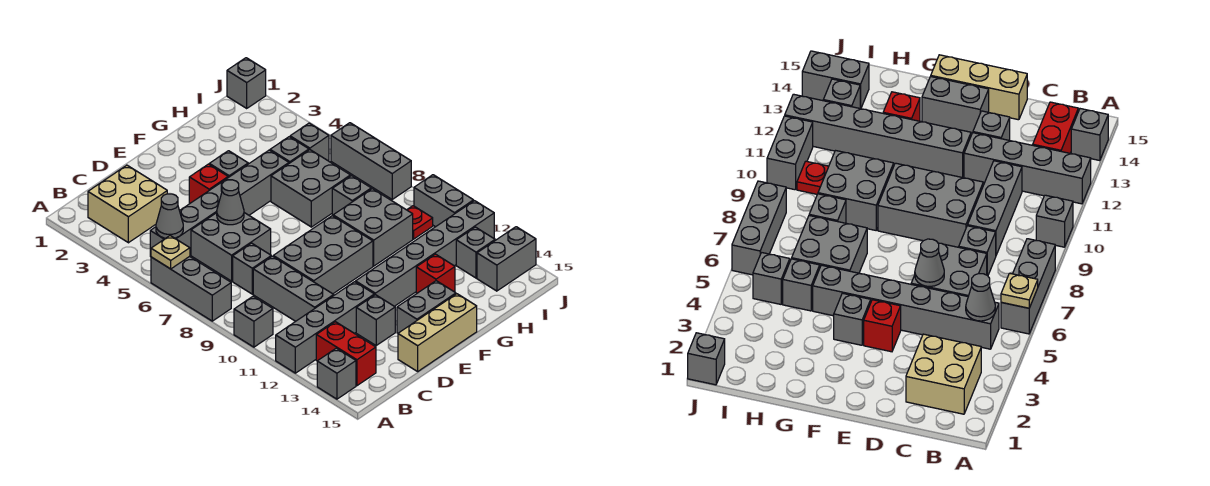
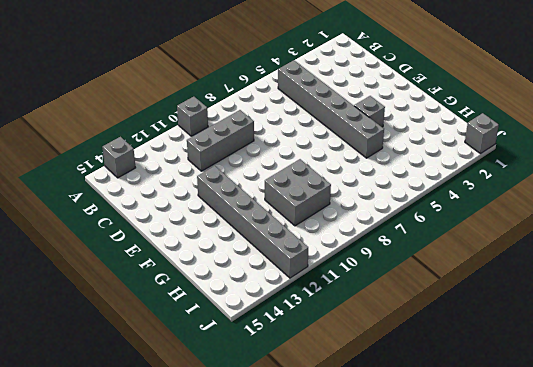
none -> grey brick A6:A8 level 1
none -> grey brick A12:D12 level 1
none -> tan brick B2:C3 level 1
none -> red brick B13:B14 level 1

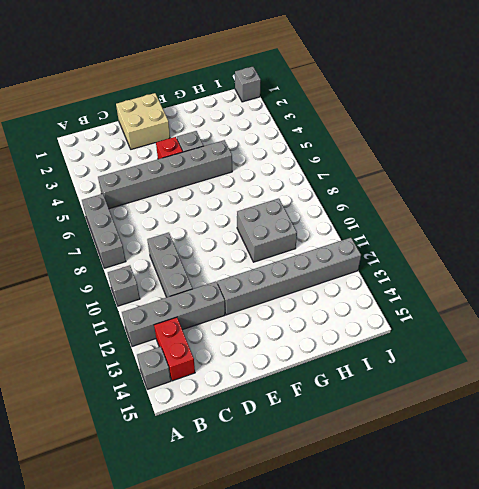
tan brick D1:E2 level 1 -> tan brick B2:C3 level 1
none -> grey brick C6:D7 level 1
none -> grey brick C8 level 1
none -> grey brick D9:F10 level 1
none -> grey brick D13 level 1

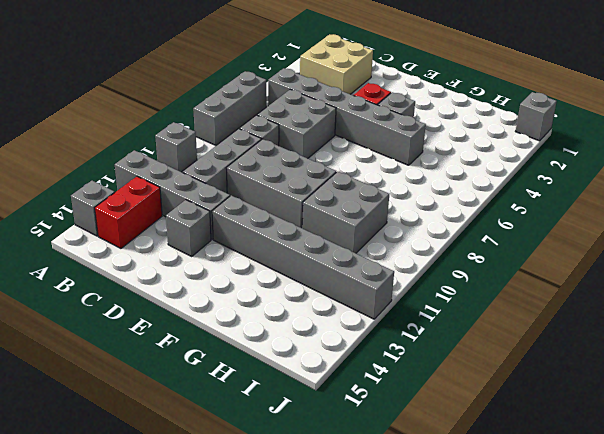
none -> tan brick D15:F15 level 1
none -> grey brick E14:F14 level 1
none -> grey brick G6:H7 level 1
none -> red brick G13 level 1

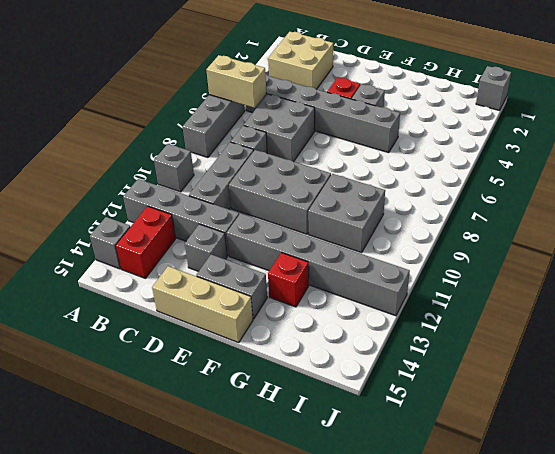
tan brick A6:B6 level 2 -> tan plate A6 level 2
none -> grey brick G6:H7 level 1
none -> grey brick H5 level 1
none -> grey brick H8 level 1
none -> grey brick I5 level 1

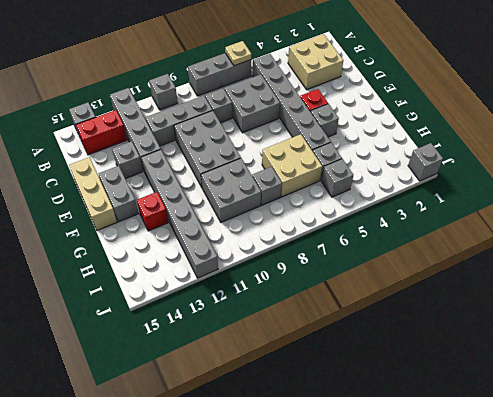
tan brick G6:H7 level 1 -> grey brick G6:H7 level 1
none -> red plate I10 level 1
none -> grey brick I13 level 1
none -> grey brick I14:J14 level 1
none -> grey brick J6:J8 level 1

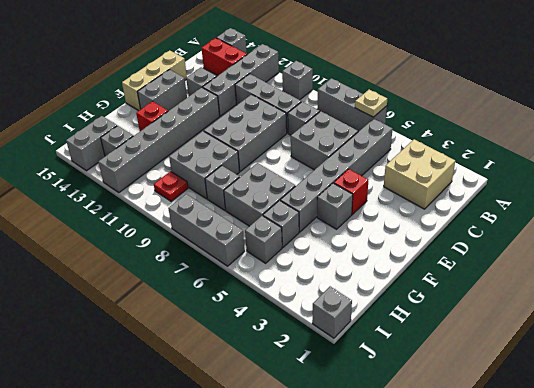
none -> grey brick J10:J11 level 1
none -> grey cone B5 level 2
none -> grey cone D6 level 2

